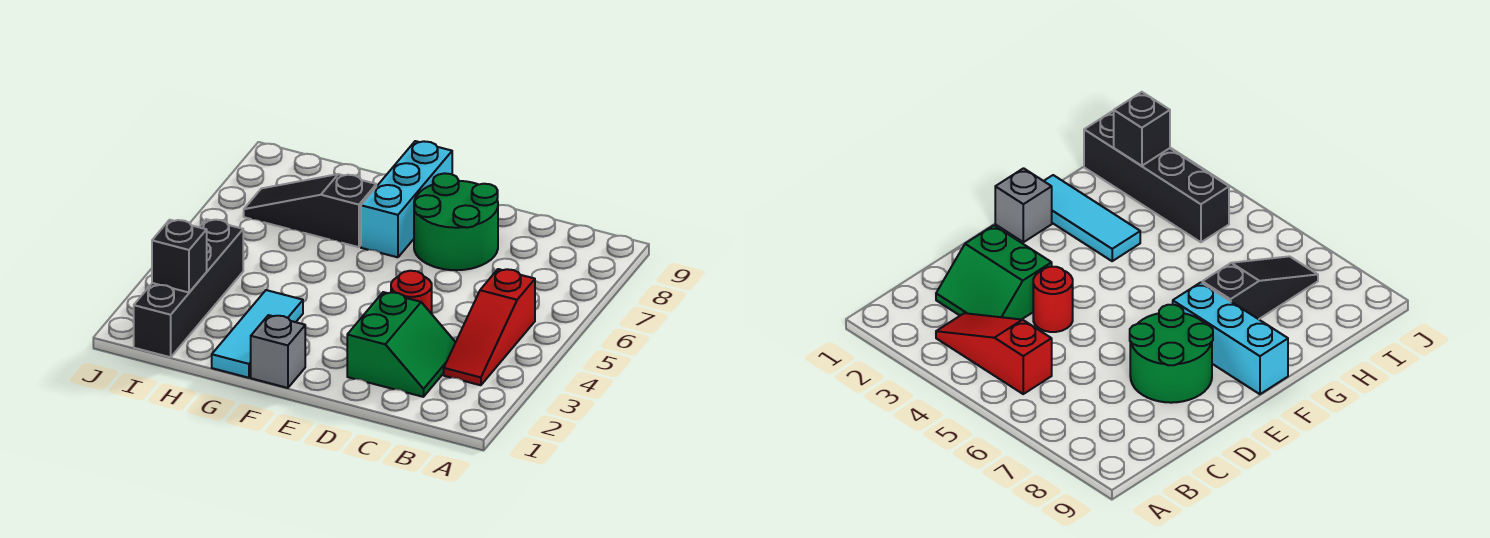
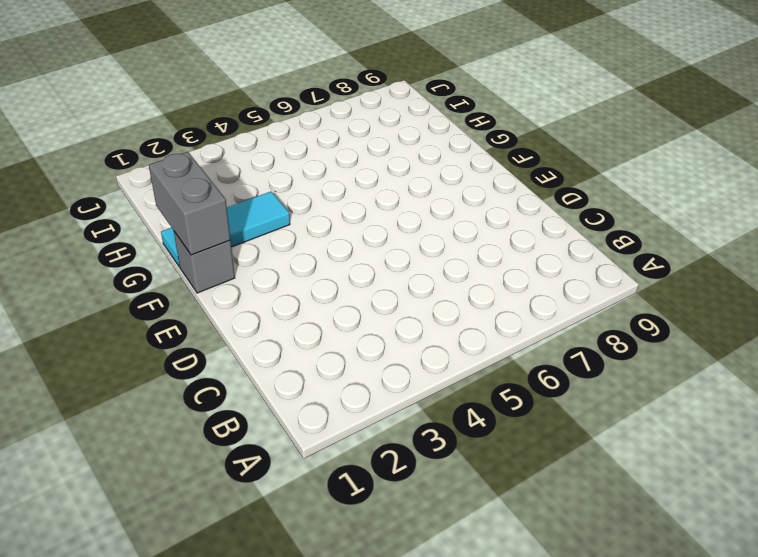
grey brick F1:G1 level 2 -> none
none -> red slope B3:B5 level 1 top 5
none -> green slope C2:D3 level 1 top D

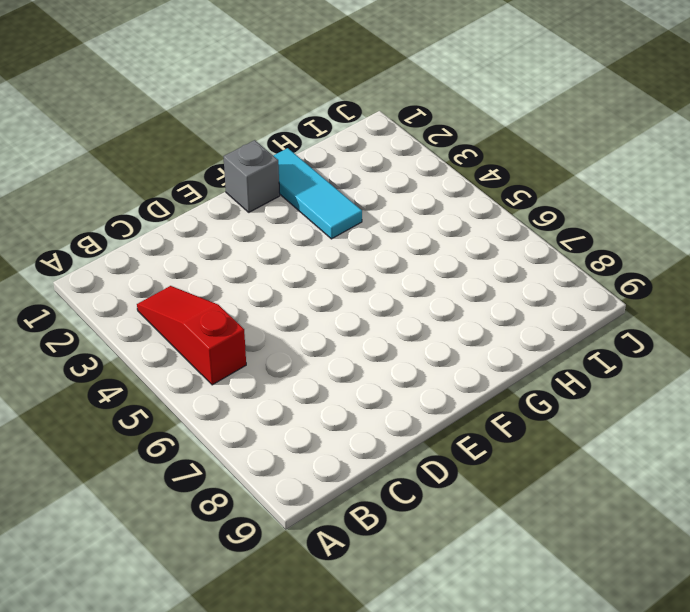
none -> green slope C2:D3 level 1 top D
none -> red round brick D4 level 1

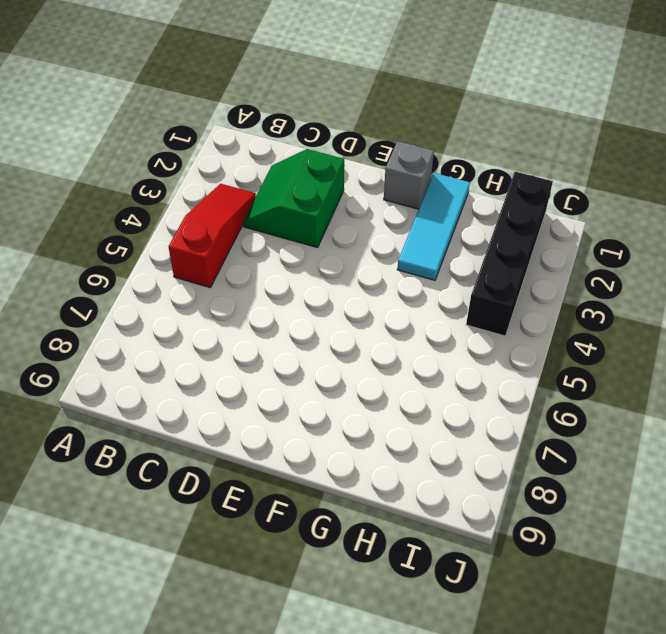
none -> red round brick D4 level 1
none -> green round brick D7:E8 level 1

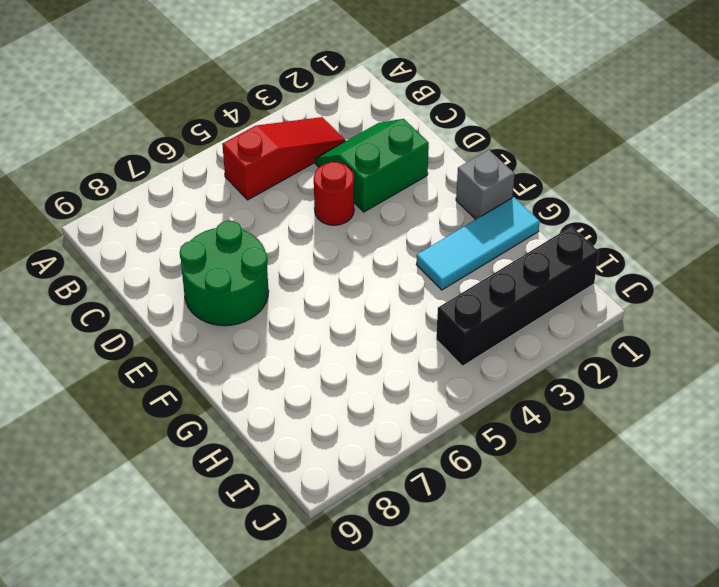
none -> cyan brick F7:F9 level 1
none -> black slope G7:I7 level 1 top G

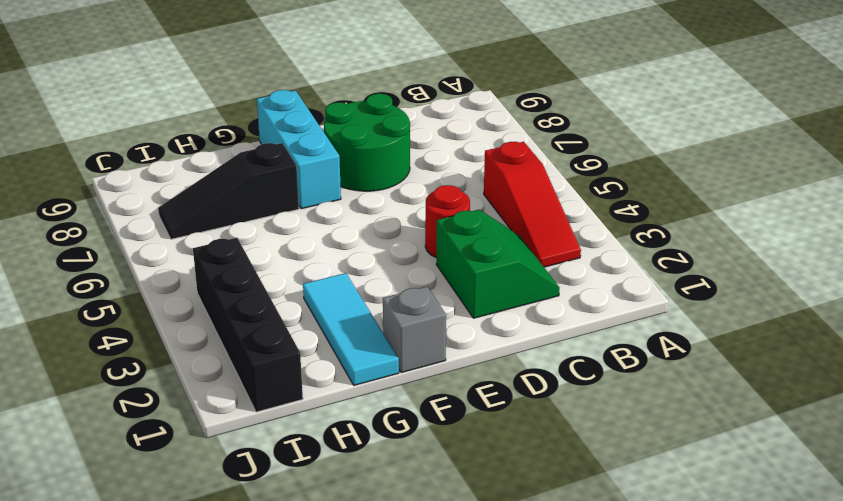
none -> black brick I2 level 2

